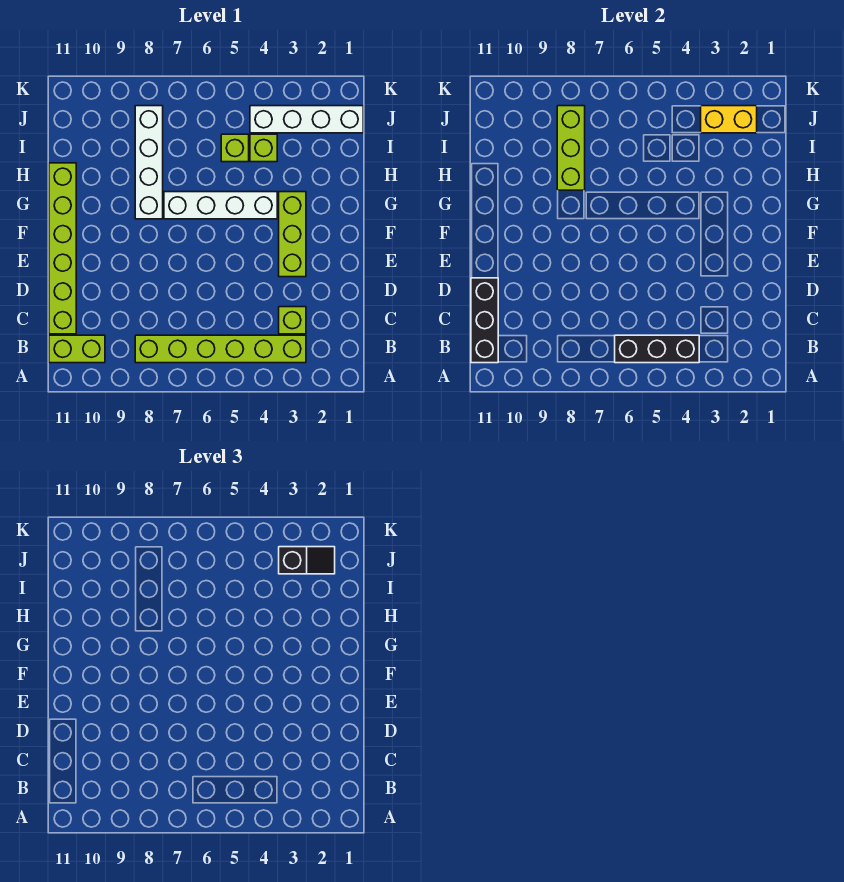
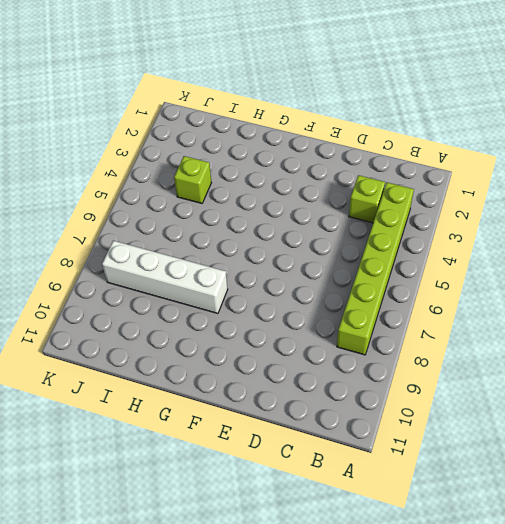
none -> lime brick B10:B11 level 1
none -> lime brick C11:H11 level 1
none -> lime brick E3:G3 level 1

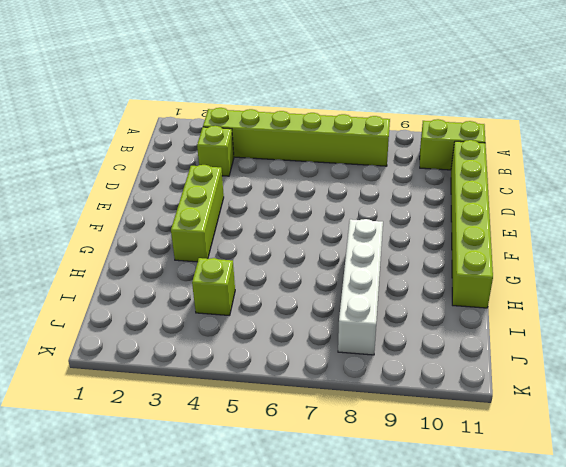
none -> white brick G4:G7 level 1
none -> lime brick I5 level 1
none -> white brick J1:J4 level 1

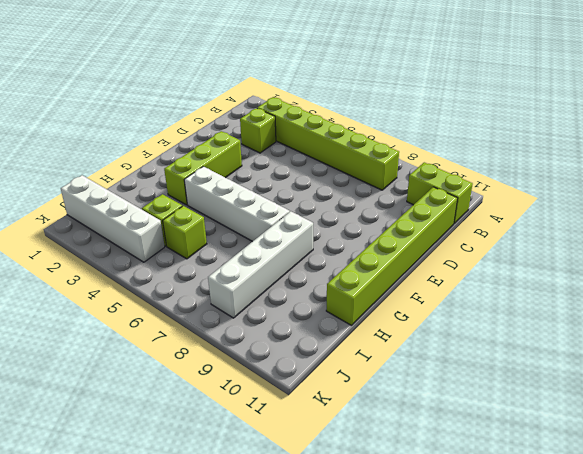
none -> black brick B4:B6 level 2
none -> black brick B11:D11 level 2
none -> lime brick H8:J8 level 2

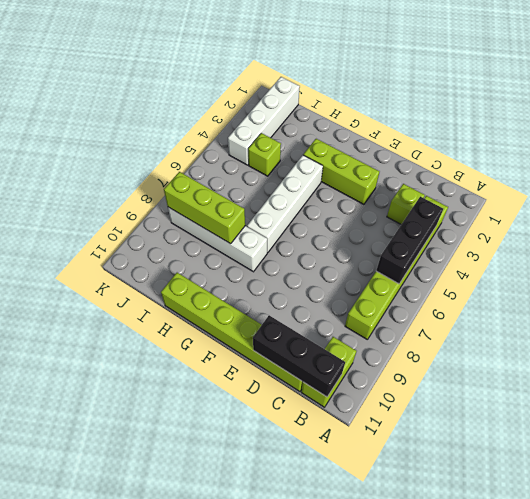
none -> lime brick I5 level 1
none -> yellow brick J2:J3 level 2
none -> black slope J2:J3 level 3 top 3

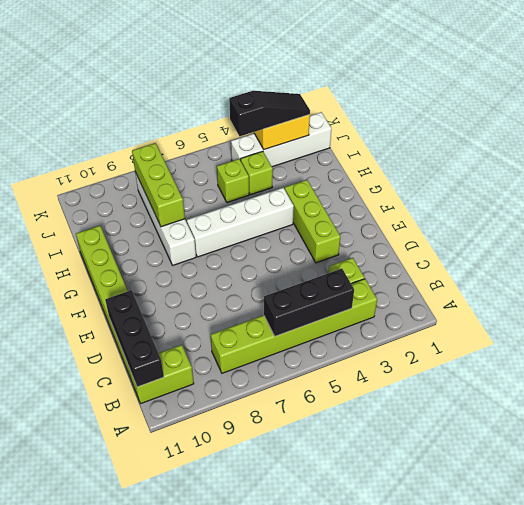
black slope J2:J4 level 3 top 4 -> black slope J2:J3 level 3 top 3

